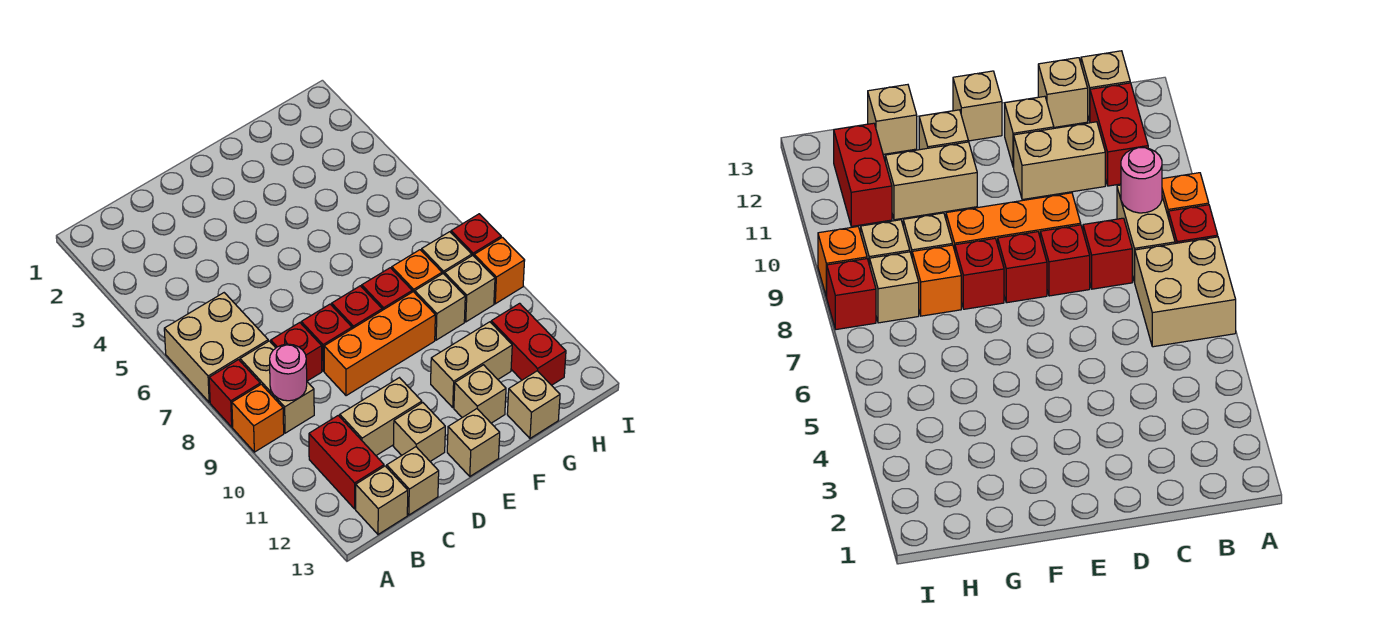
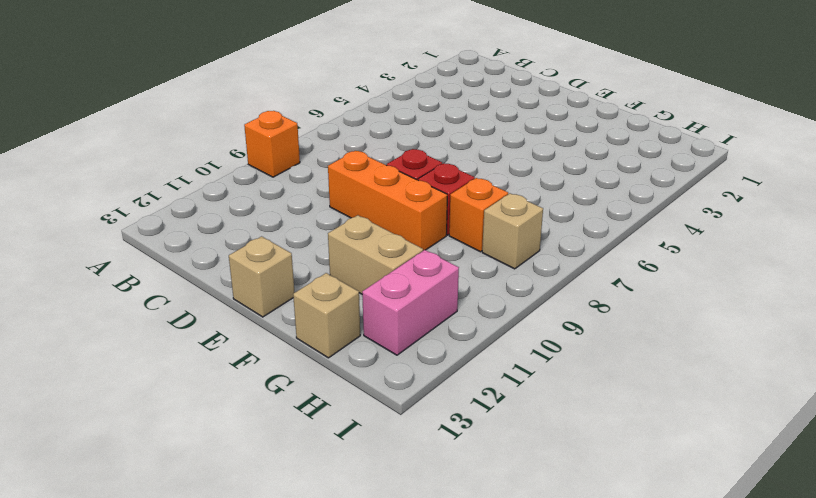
pink brick H11:H12 level 1 -> red brick H11:H12 level 1
none -> tan brick A6:B7 level 1
none -> red brick A8 level 1
none -> tan brick B8:B9 level 1

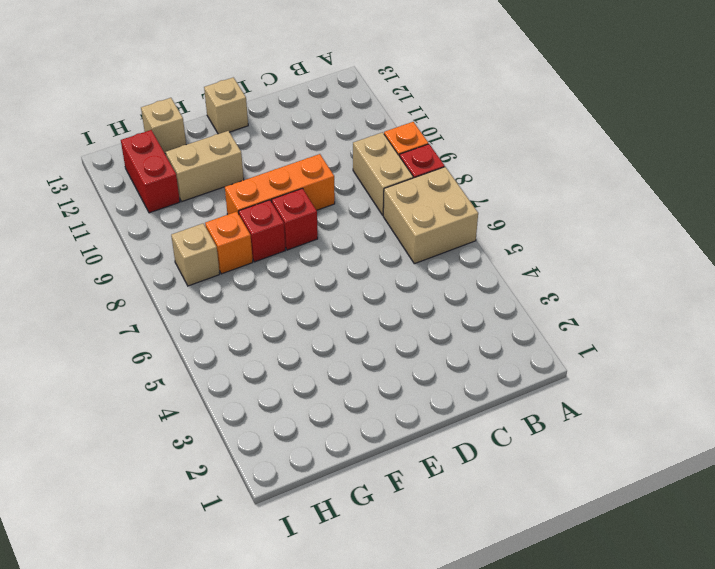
none -> red brick B11:B12 level 1
none -> tan brick B13 level 1
none -> red brick C8 level 1

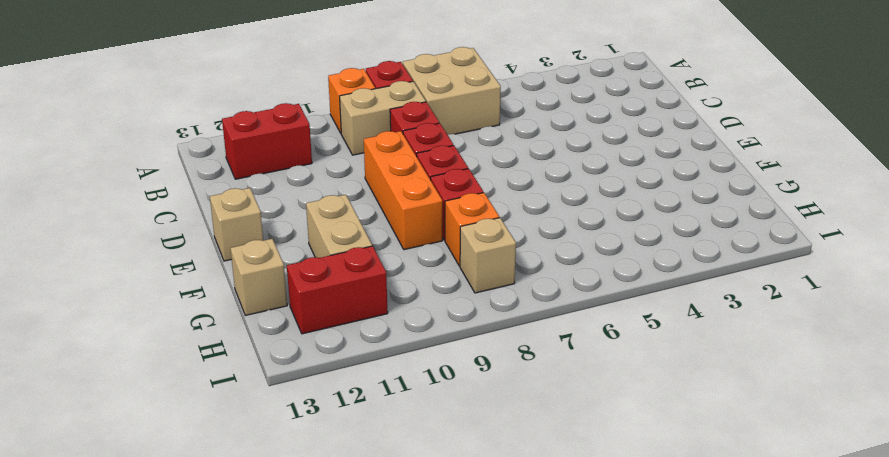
none -> tan brick B13 level 1
none -> tan brick C11:D11 level 1
none -> tan brick C13 level 1

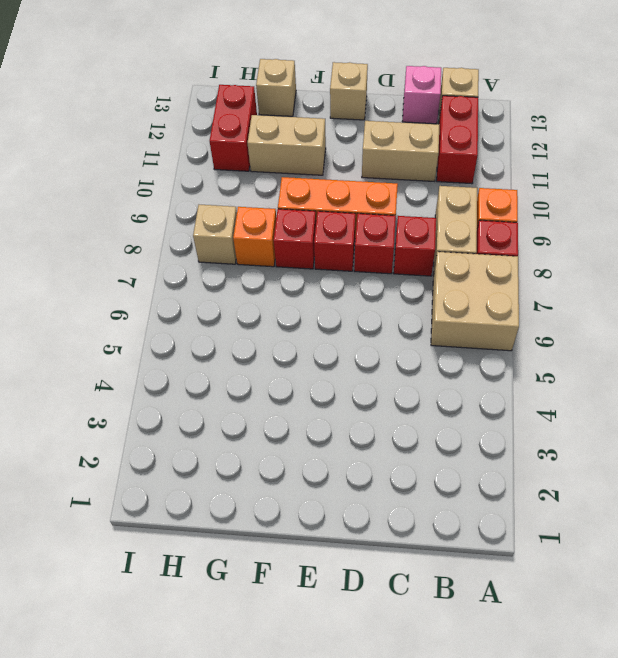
pink brick C13 level 1 -> tan brick C13 level 1
none -> tan brick D12 level 1
none -> tan brick F12 level 1
none -> tan brick G9 level 1

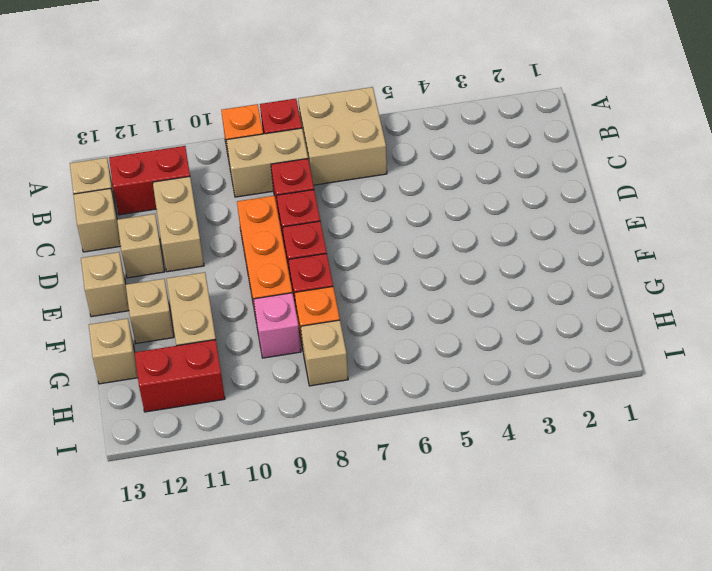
pink brick G9 level 1 -> tan brick G9 level 1
none -> tan brick H9 level 1
none -> red brick I8 level 1
none -> orange brick I9 level 1

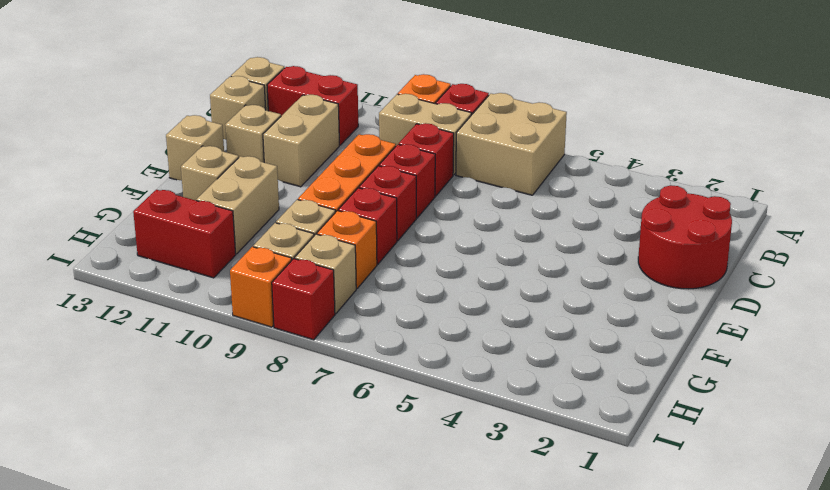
red round brick C1:D2 level 1 -> none
none -> tan brick G13 level 1
none -> pink round brick B9 level 2

